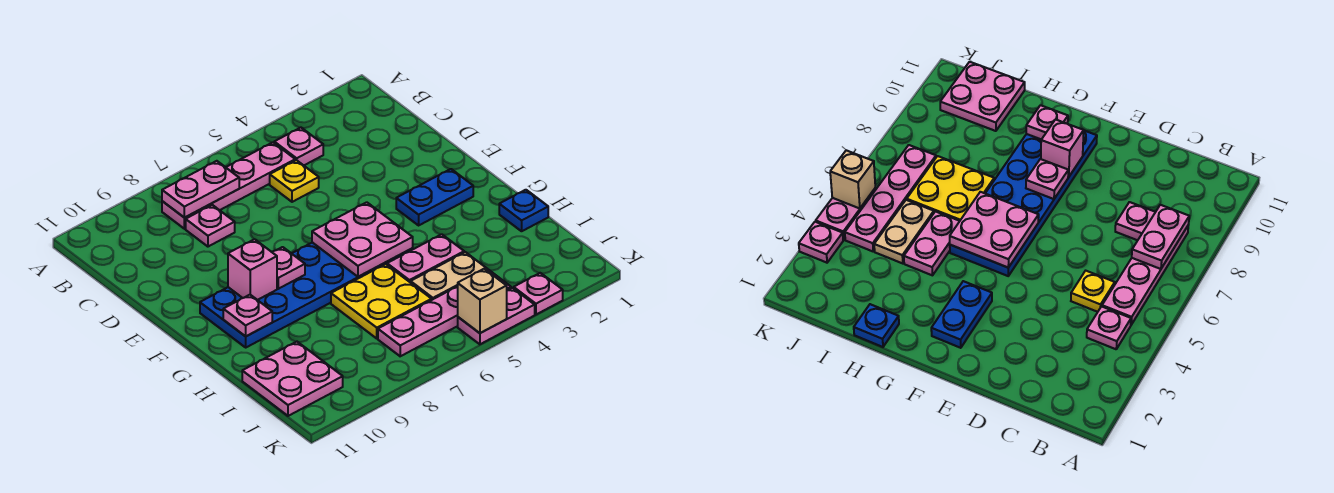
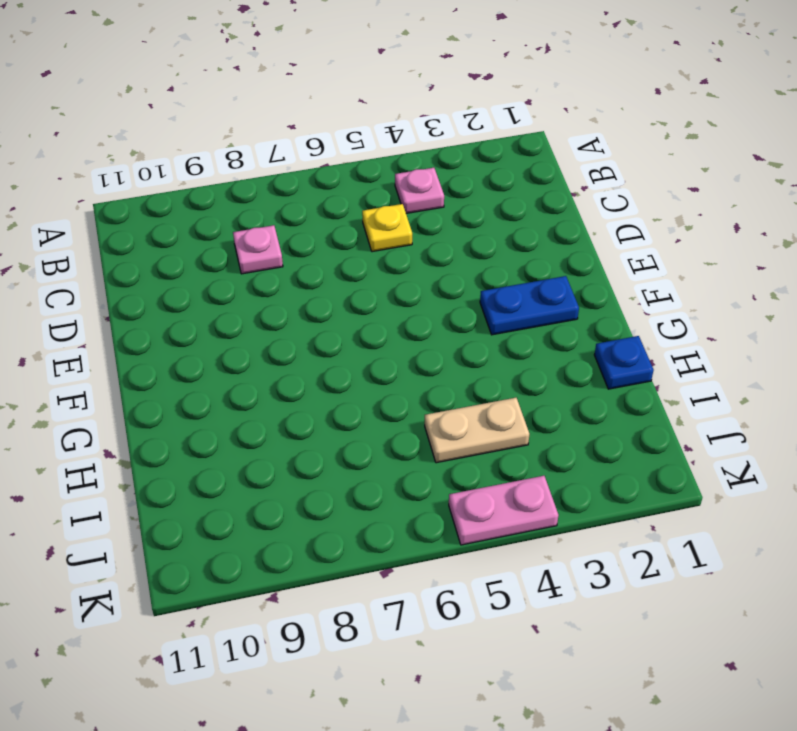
none -> pink plate B5:B8 level 1
none -> blue plate F5:G10 level 1
none -> pink plate H4:H5 level 1

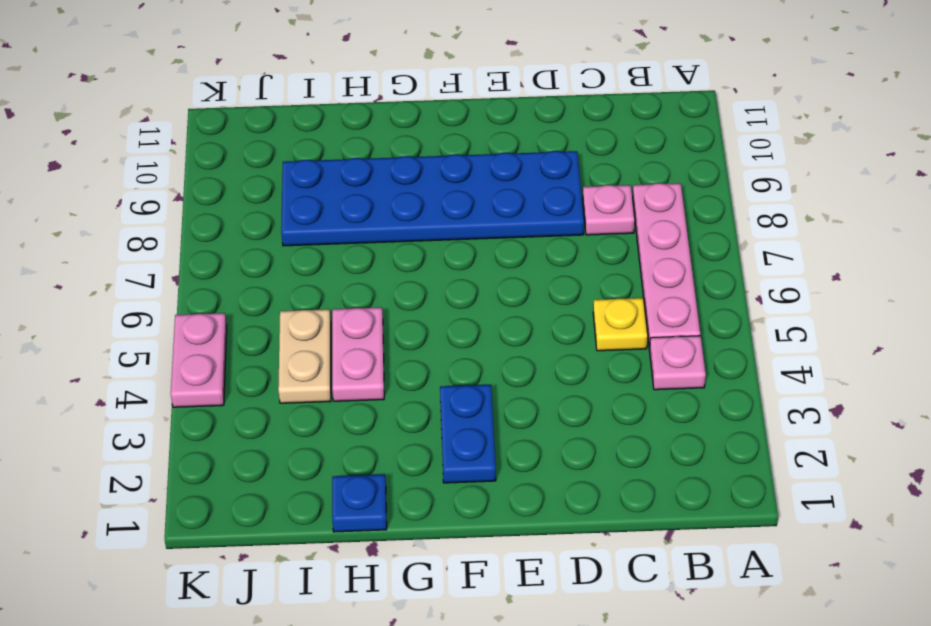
blue plate D8:I9 level 1 -> blue plate F5:G10 level 1
none -> yellow plate H6:I7 level 1
none -> pink plate I10:J11 level 1
none -> pink plate J4:J7 level 1

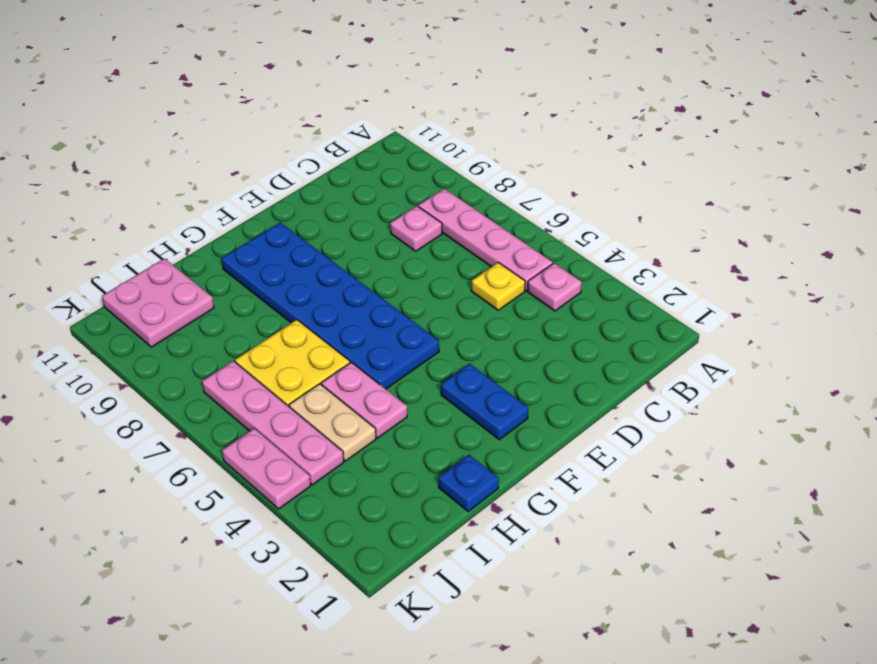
none -> pink plate K3 level 1
none -> pink plate B7:B8 level 2
none -> pink plate F5:G6 level 2

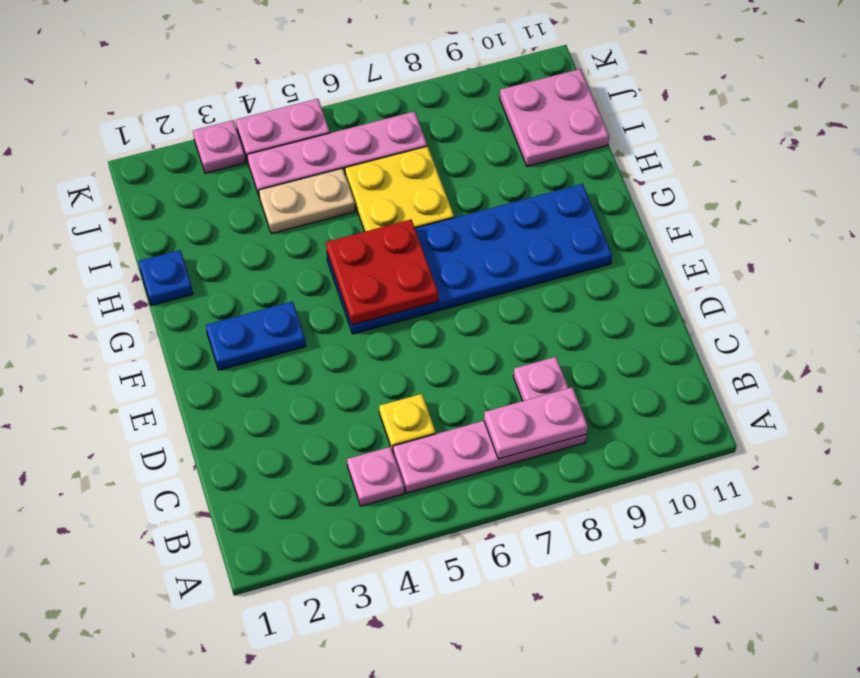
red plate F5:G6 level 2 -> pink plate F5:G6 level 2
none -> pink plate H4:H5 level 1
none -> pink plate F8 level 2
none -> pink brick F9 level 2

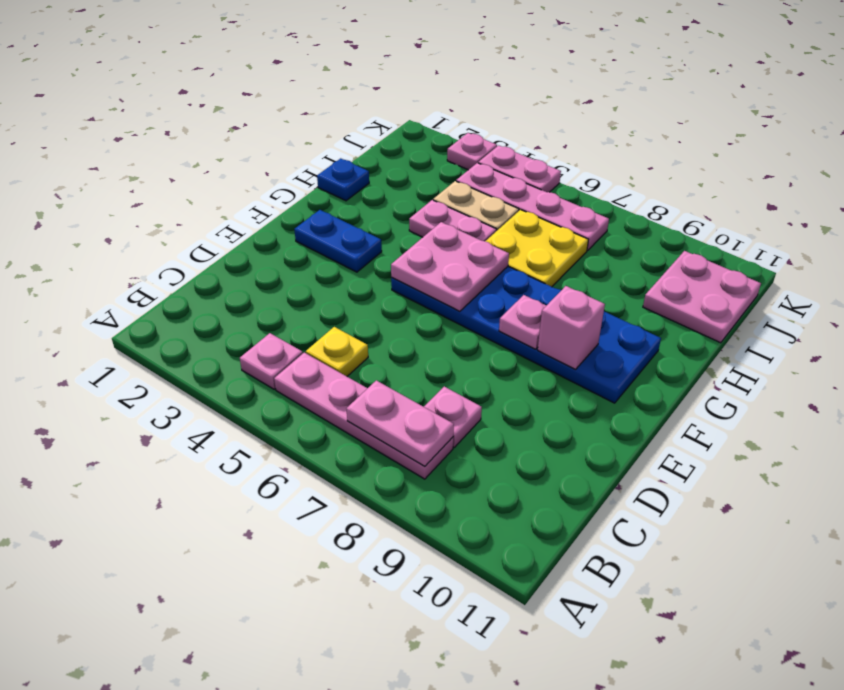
none -> pink plate G10 level 2
none -> tan brick K5 level 2

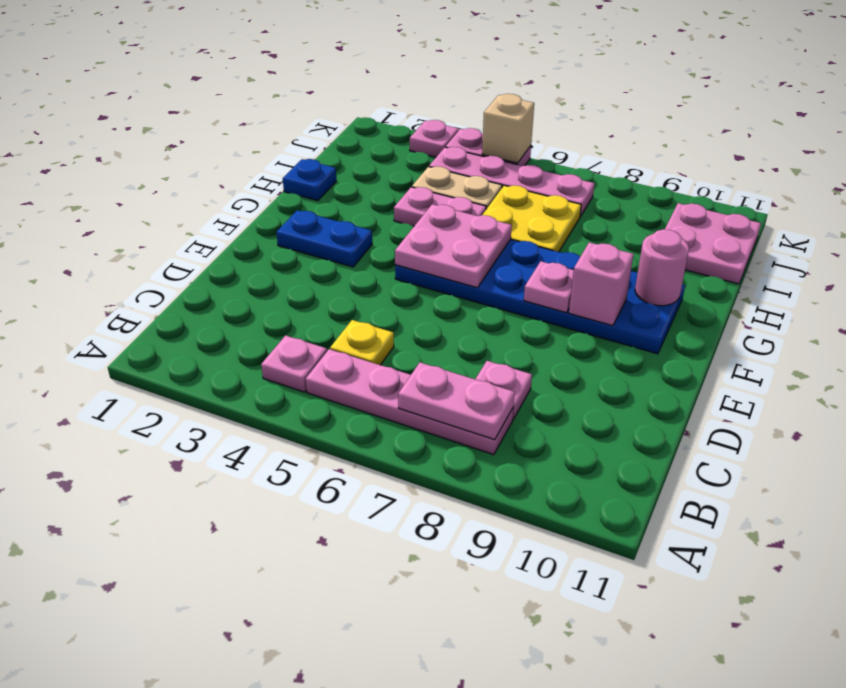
pink round brick G10 level 2 -> pink plate G10 level 2

